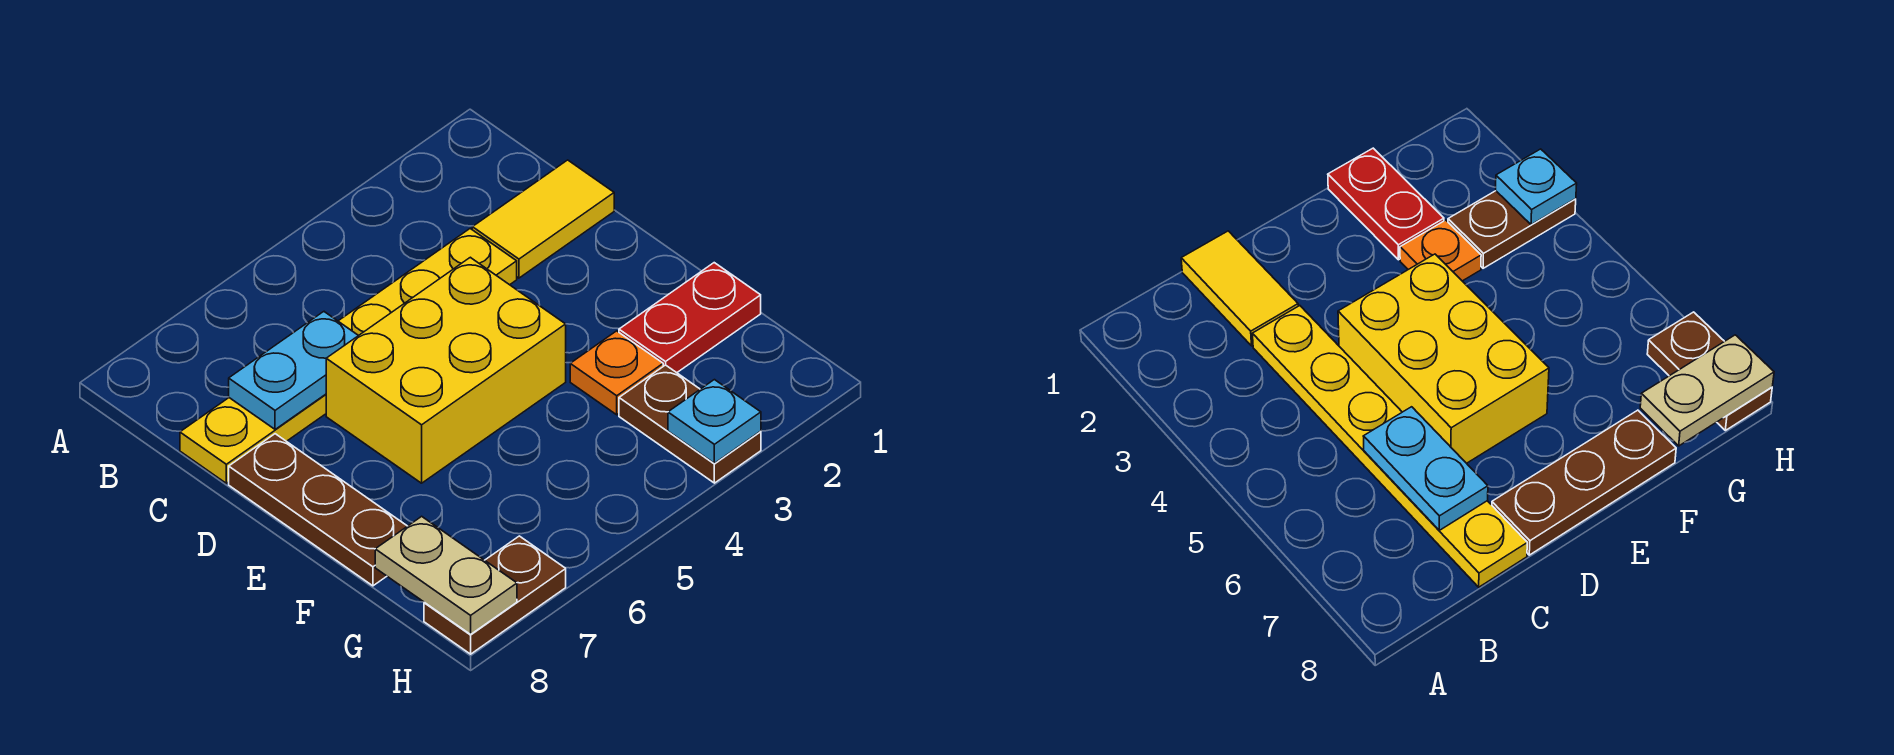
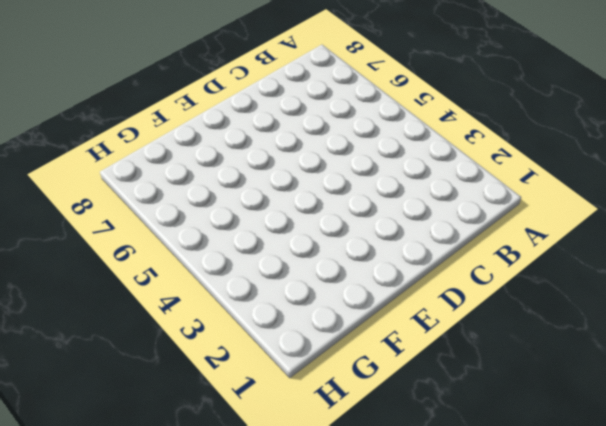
none -> yellow tile C1:C2 level 1
none -> yellow plate C3:C8 level 1

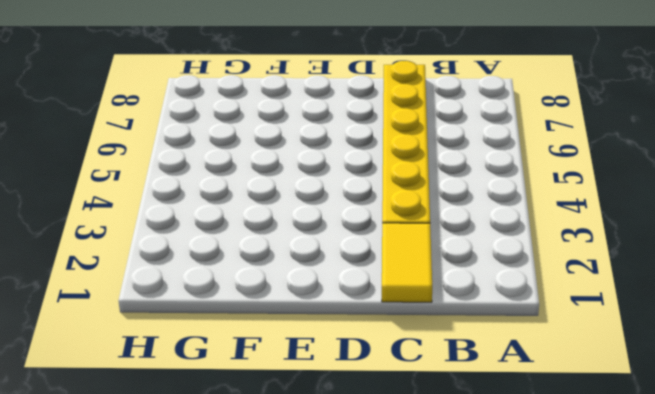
none -> yellow brick D4:E6 level 1
none -> brown plate D8:F8 level 1

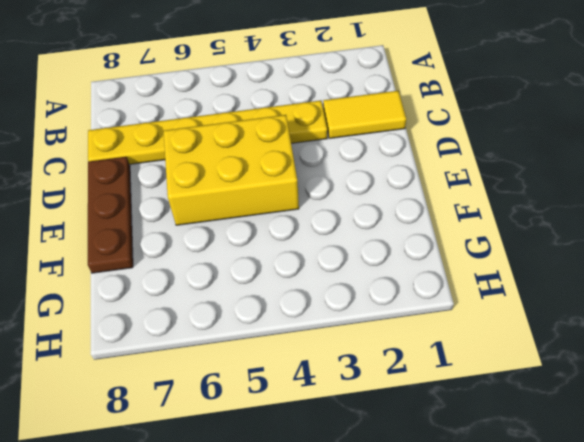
none -> red plate F1:F2 level 1
none -> orange plate F3 level 1

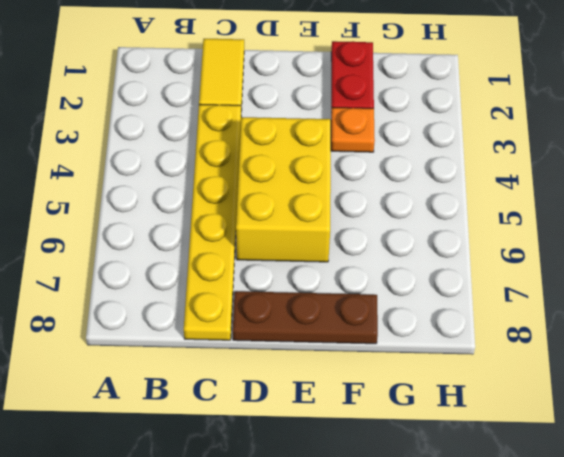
none -> brown plate G3:H3 level 1
none -> brown plate H7:H8 level 1

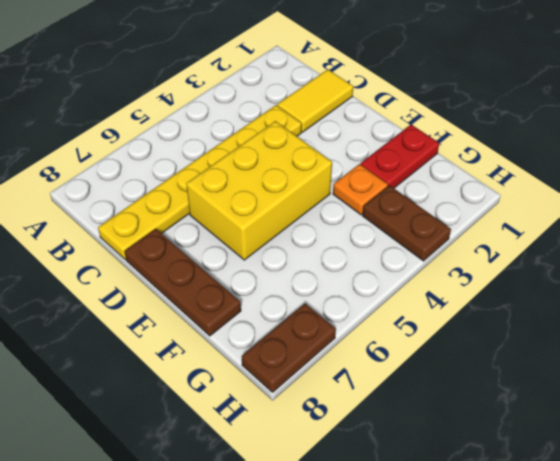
none -> cyan plate C6:C7 level 2
none -> tan plate G8:H8 level 2

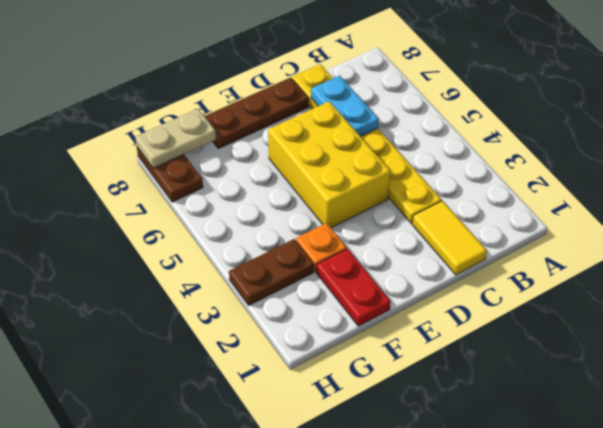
none -> cyan plate H3 level 2

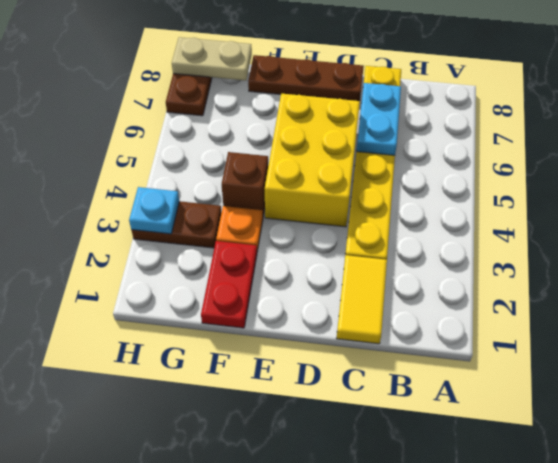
brown brick F4 level 1 -> none

